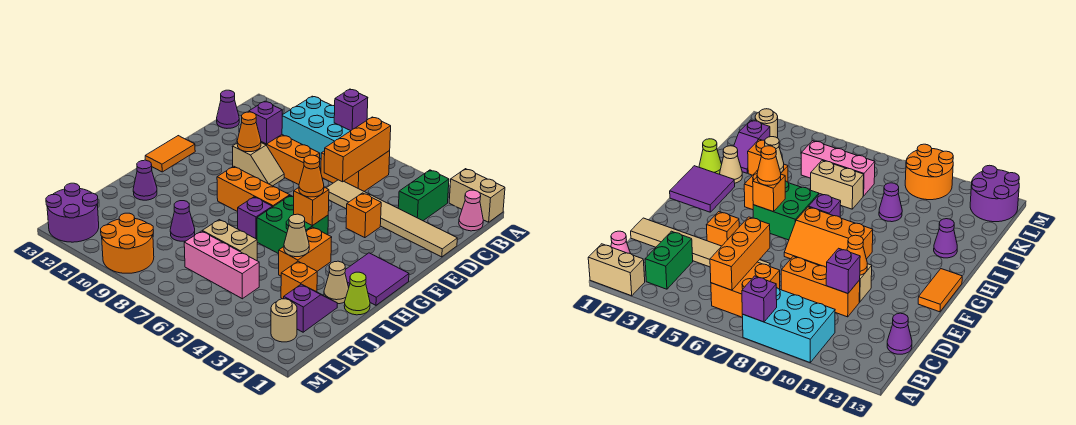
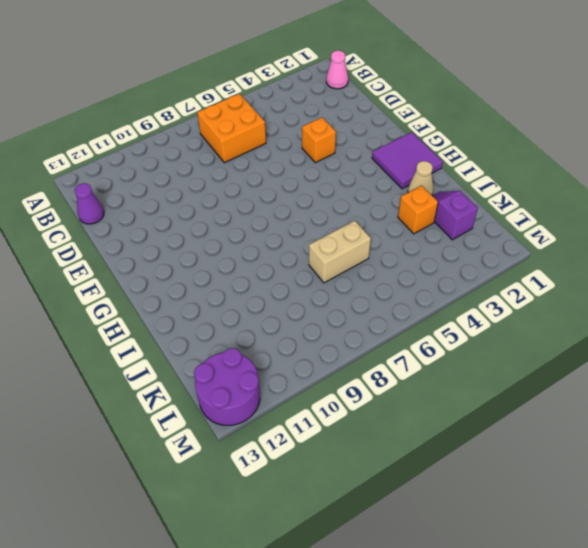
none -> tan brick A1:A2 level 1
none -> cyan brick A8:B10 level 1
none -> green brick B3:C3 level 1
none -> tan tile D1:D6 level 1

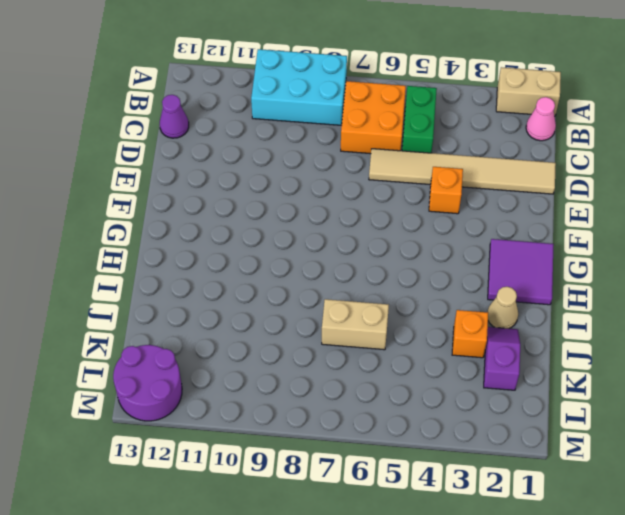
green brick B5:C5 level 1 -> green brick B3:C3 level 1
none -> orange brick D8:D10 level 1
none -> tan slope E9:E10 level 1 top 10
none -> orange slope F7:G9 level 1 top G
none -> orange tile F13:G13 level 1

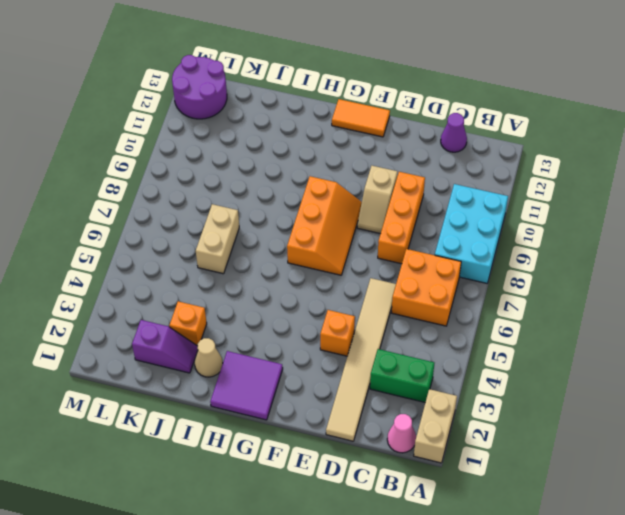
none -> green brick G5:H6 level 1
none -> orange brick H4:I4 level 1
none -> purple brick H7 level 1
none -> lime cone I1 level 1

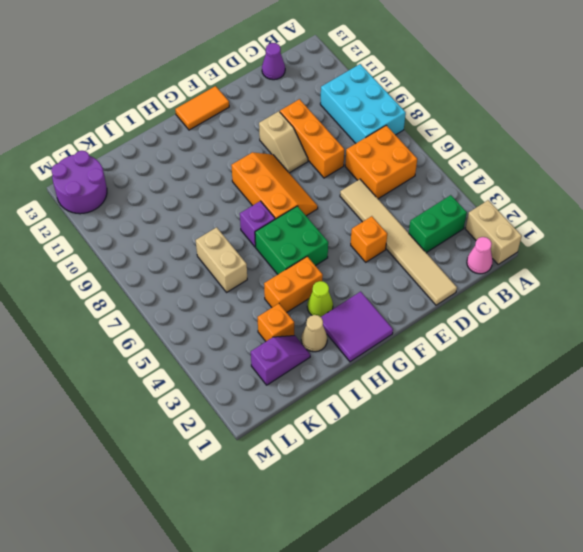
lime cone H3 level 1 -> lime cone I1 level 1
none -> purple cone I12 level 1
none -> purple cone J9 level 1
none -> pink brick K5:K7 level 1
none -> tan round brick L2 level 1

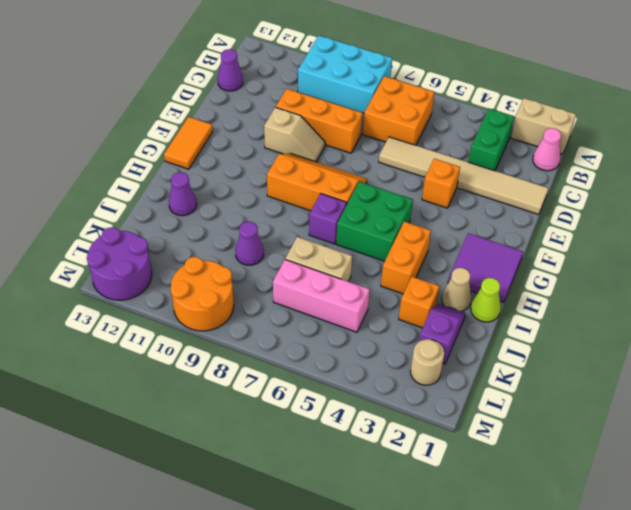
none -> purple brick A8 level 2
none -> orange brick B6:D6 level 2
none -> purple brick D10 level 2
none -> orange cone E10 level 2

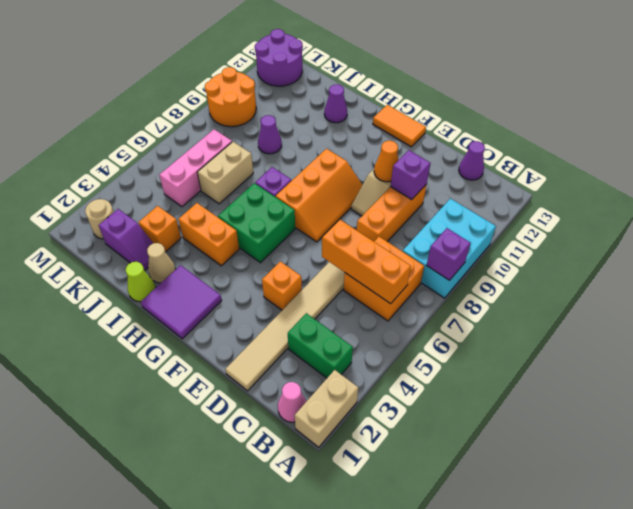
none -> orange brick G5 level 2
none -> tan cone I4 level 2
none -> orange cone G5 level 3

